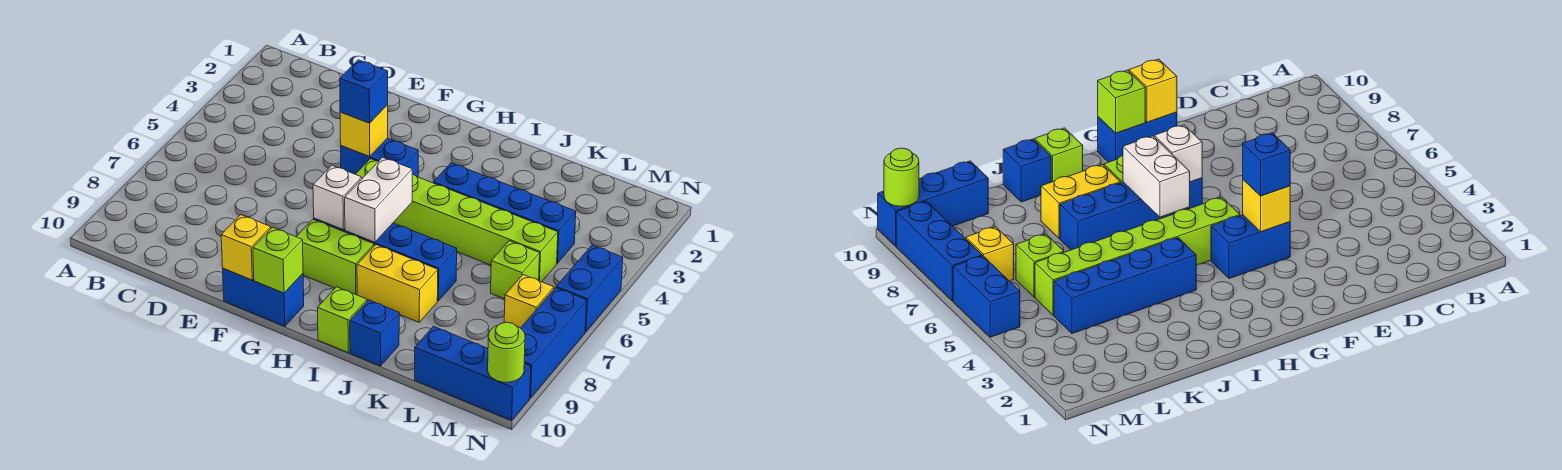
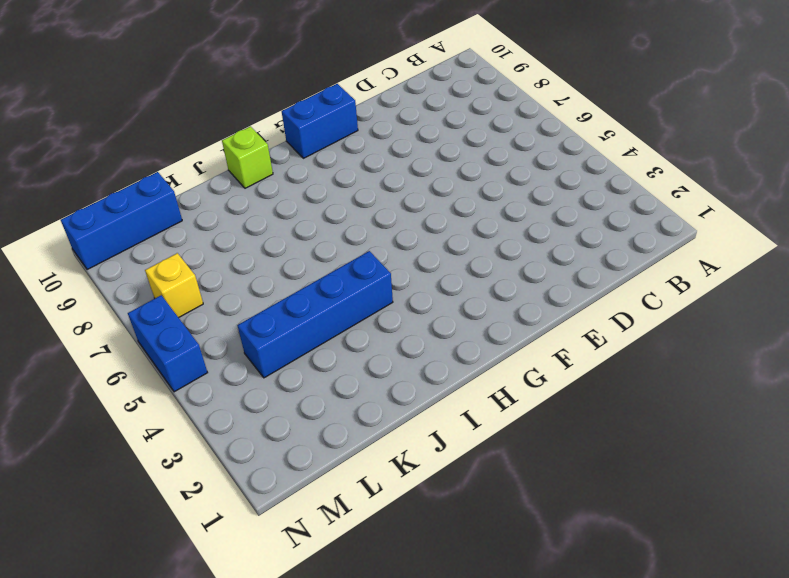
none -> blue brick F4:G4 level 1
none -> lime brick G5:L5 level 1
none -> blue brick G7:J7 level 1

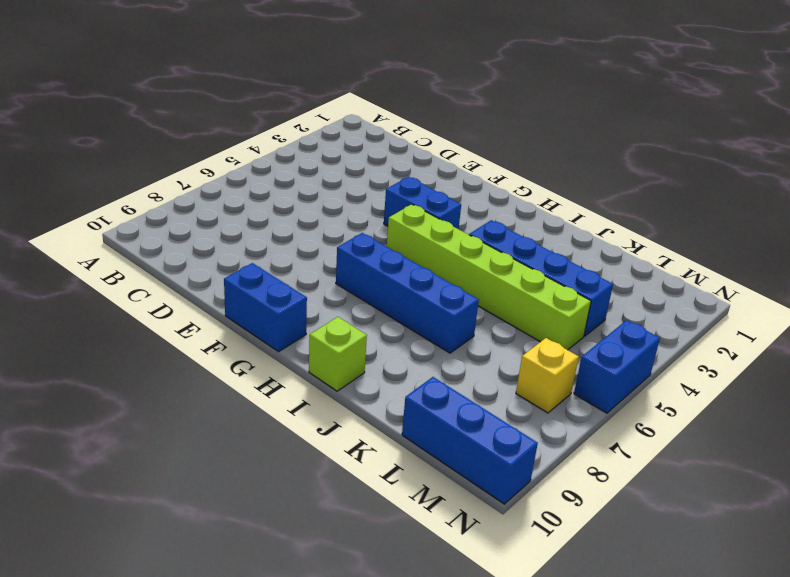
none -> lime brick G8:H8 level 1
none -> yellow brick I8:J8 level 1
none -> blue brick J10 level 1

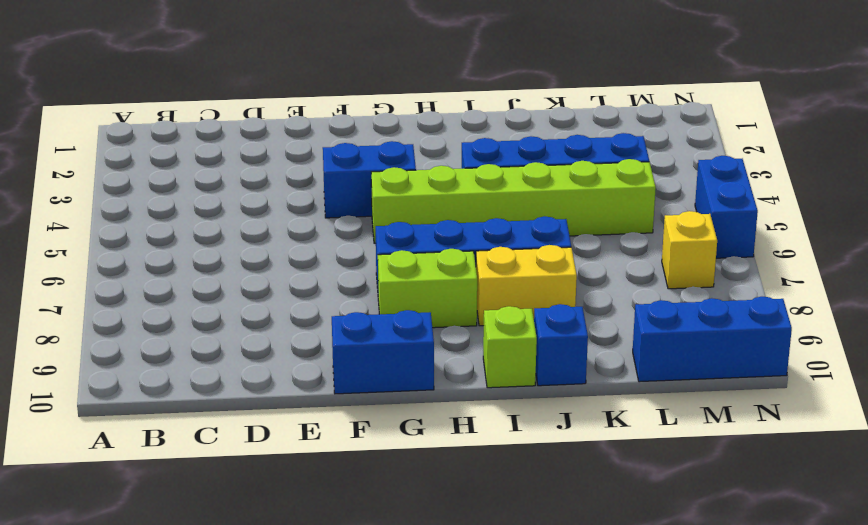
none -> lime brick L6 level 1
none -> blue brick N7:N9 level 1
none -> yellow brick F4 level 2

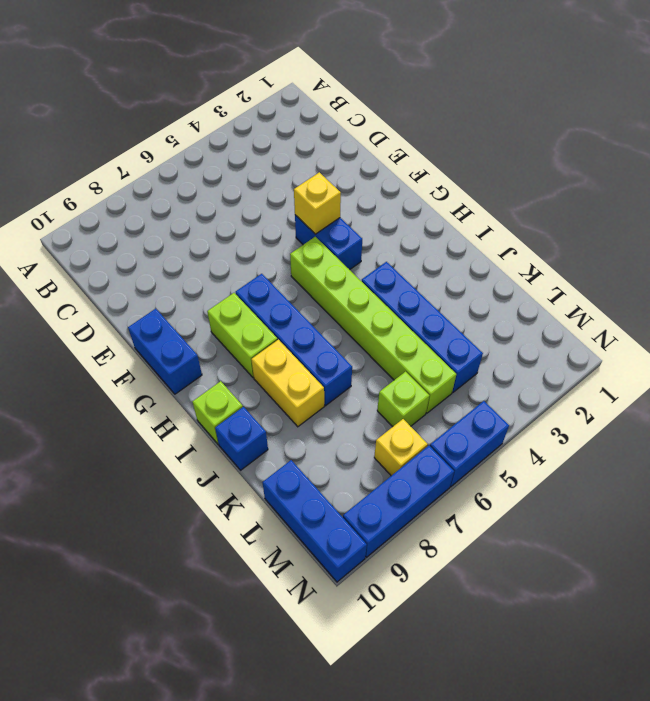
none -> yellow brick F10 level 2
none -> white brick G7 level 2
none -> lime brick G10 level 2

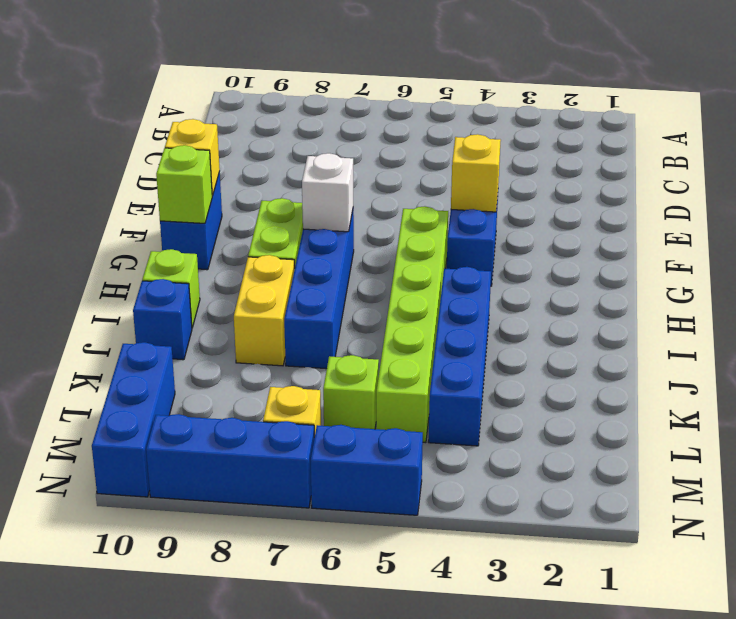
none -> white brick H6:H7 level 2
none -> lime round brick N10 level 2
none -> blue brick F4 level 3

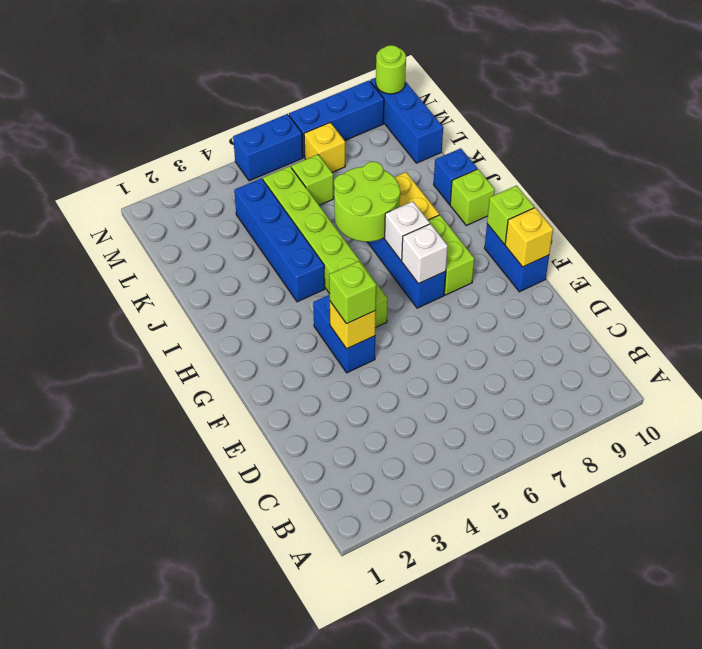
lime brick F4 level 3 -> blue brick F4 level 3
white brick H7 level 2 -> white brick H6:H7 level 2
lime round brick I6:J7 level 2 -> none

